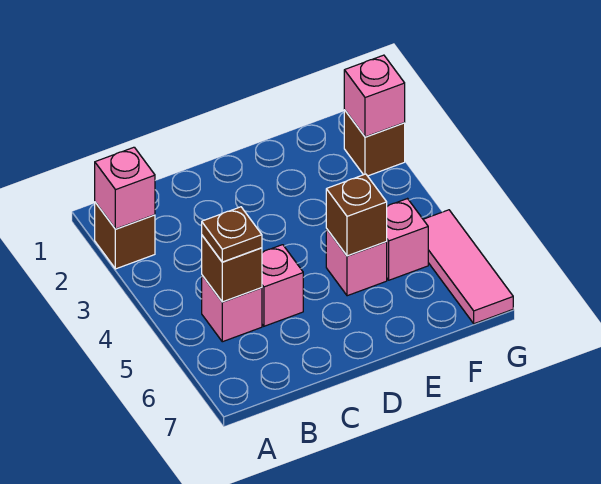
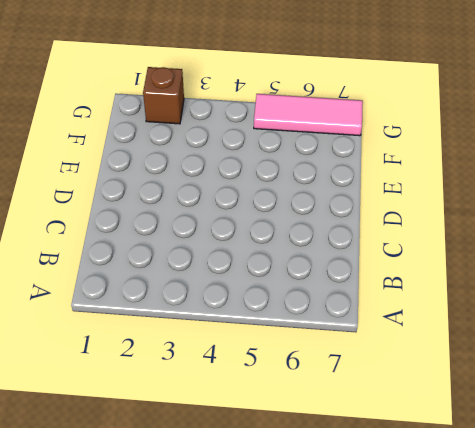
none -> brown brick A2 level 1
none -> pink brick B5 level 1
none -> pink brick C5 level 1

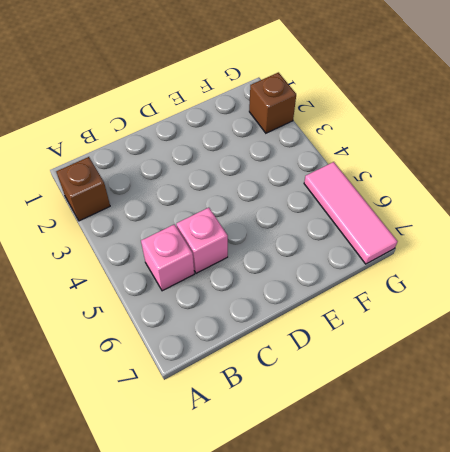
none -> pink brick E5 level 1
none -> pink brick F5 level 1
none -> pink brick A2 level 2

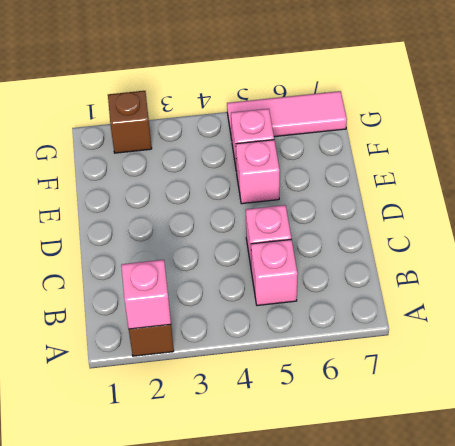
none -> brown brick B5 level 2
none -> brown brick E5 level 2
none -> pink brick G2 level 2

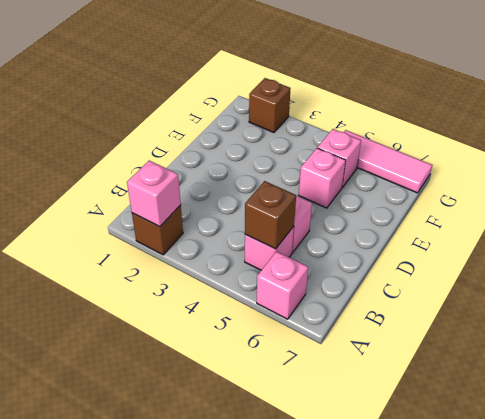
pink brick A6 level 1 -> pink brick G2 level 2
none -> brown brick E5 level 2
none -> brown plate B5 level 3

